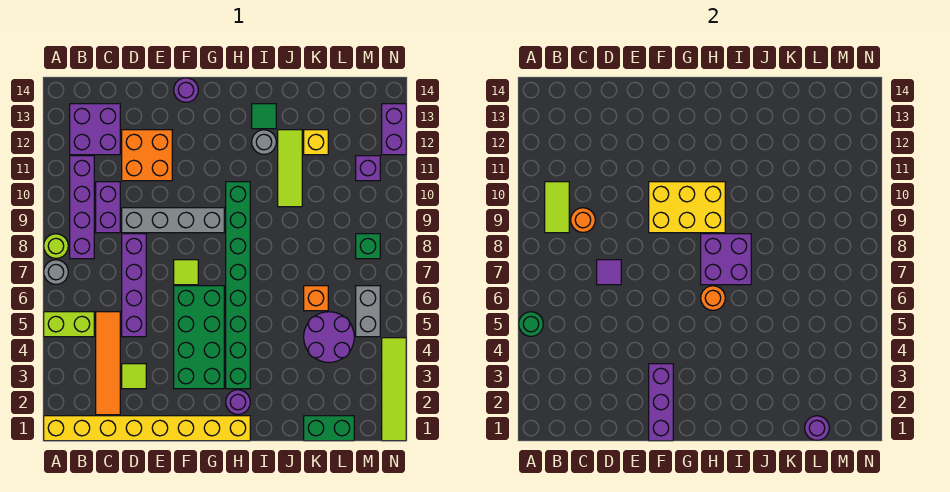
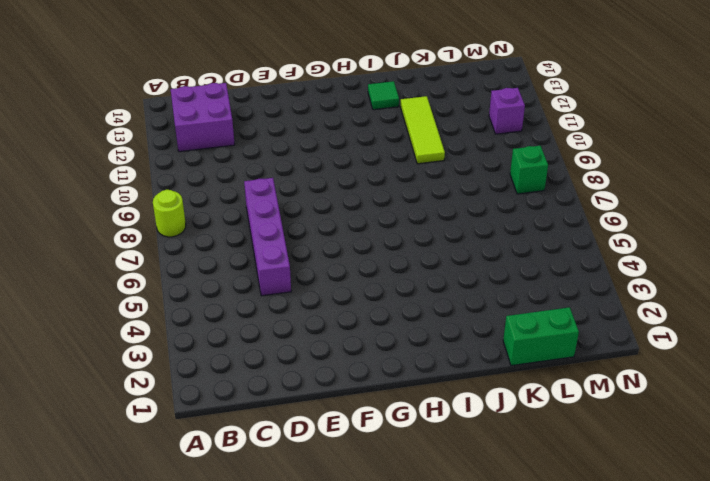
none -> yellow brick A1:H1 level 1
none -> lime brick A5:B5 level 1
none -> grey round brick A7 level 1
none -> purple brick B8:B11 level 1

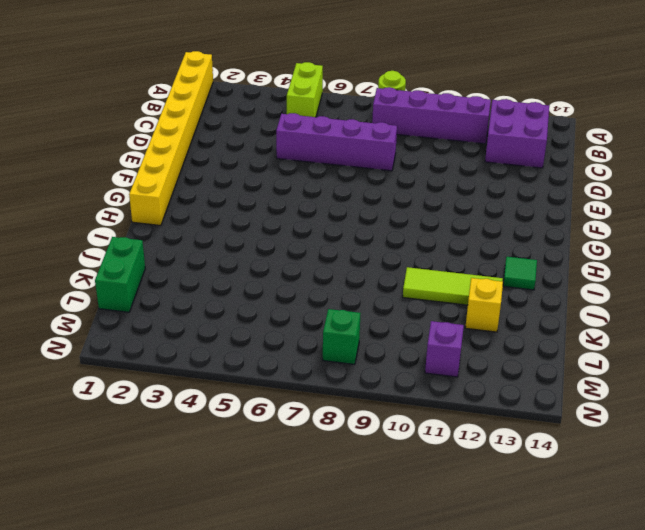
none -> grey round brick A7 level 1
none -> orange tile C2:C5 level 1
none -> purple brick C9:C10 level 1
none -> lime tile D3 level 1

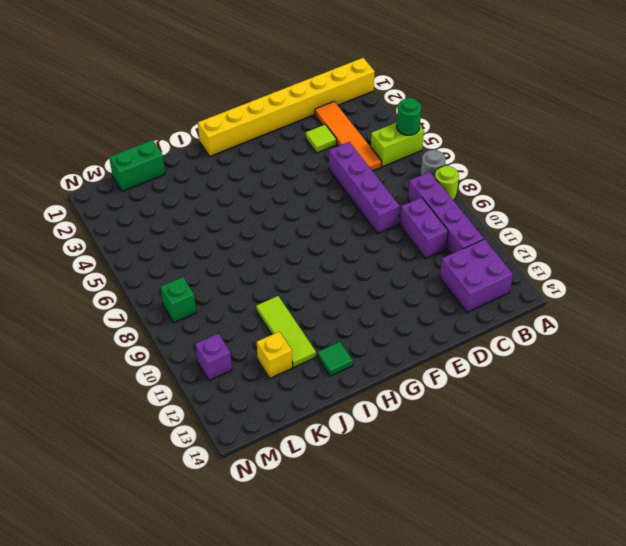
none -> grey brick D9:G9 level 1
none -> orange brick D11:E12 level 1
none -> green brick F3:G6 level 1
none -> lime tile F7 level 1

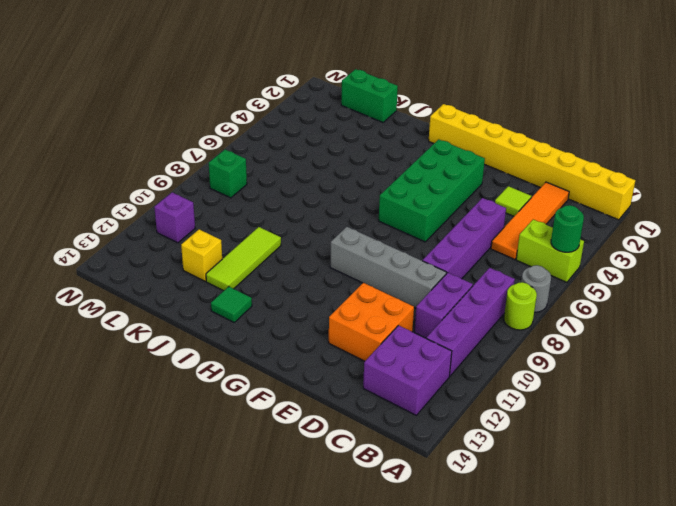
none -> lime tile F7 level 1
none -> purple round brick F14 level 1
none -> purple round brick H2 level 1
none -> green brick H3:H10 level 1

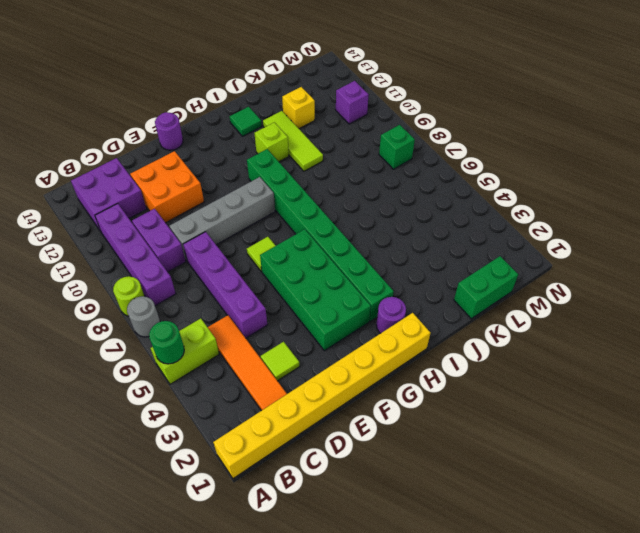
lime brick I11 level 1 -> none
none -> grey round brick I12 level 1
none -> purple round brick K4:L5 level 1
none -> orange brick K6 level 1
none -> grey brick M5:M6 level 1

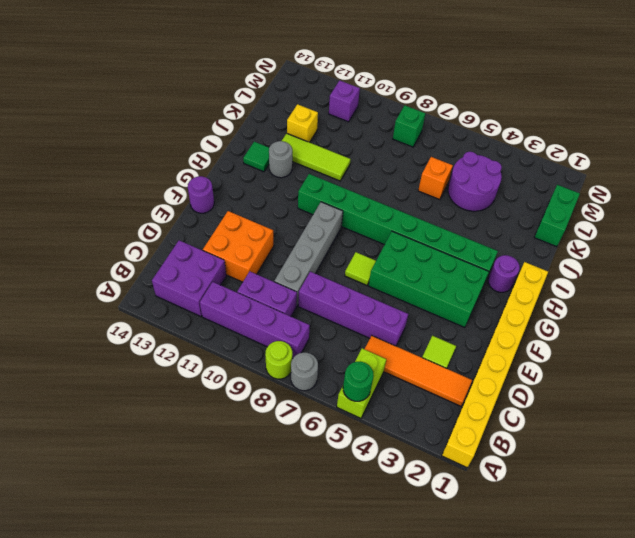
none -> grey brick M5:M6 level 1
none -> lime tile N1:N4 level 1
none -> purple brick N12:N13 level 1
none -> lime tile B9:B10 level 2

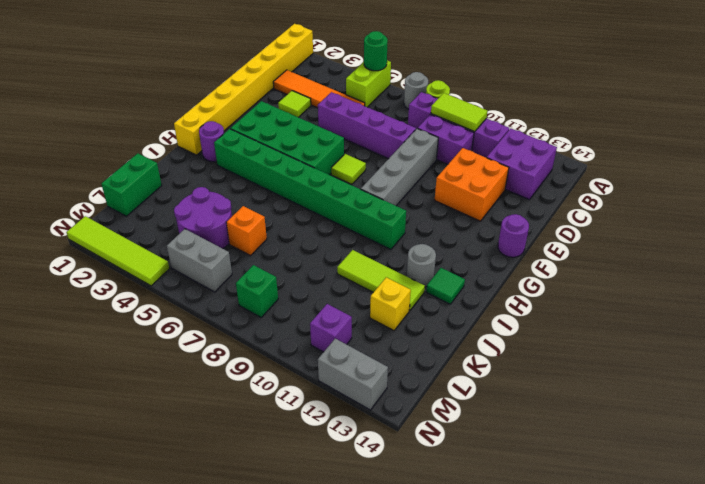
grey brick N12:N13 level 1 -> purple brick N12:N13 level 1
none -> orange round brick C9 level 2
none -> purple tile D7 level 2
none -> purple brick F1:F3 level 2
none -> yellow brick F9:H10 level 2

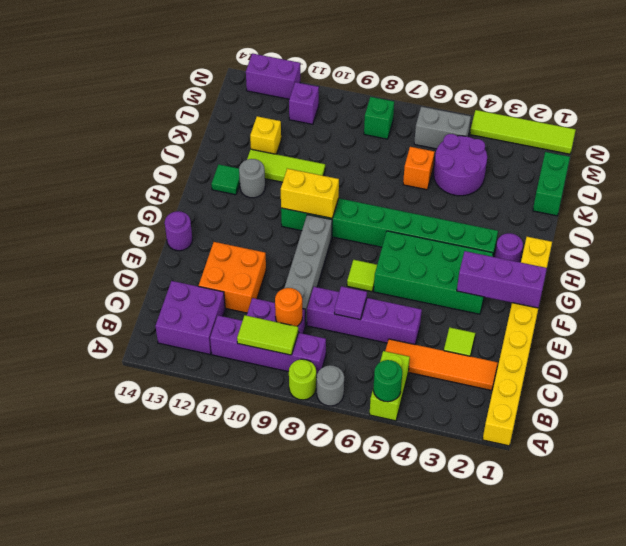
yellow brick H9:H10 level 2 -> yellow brick F9:H10 level 2
none -> orange round brick H6 level 2
none -> purple brick H7:I8 level 2
none -> purple round brick L1 level 2

